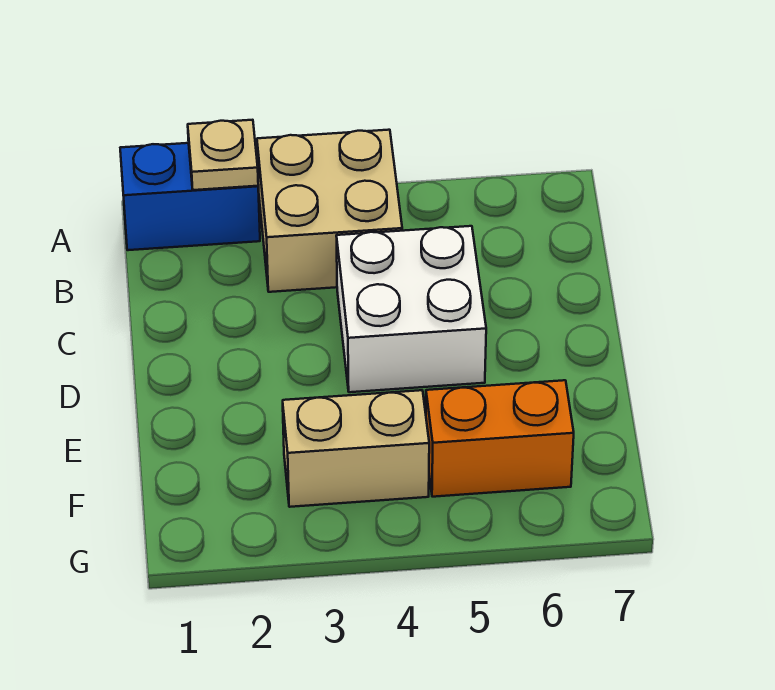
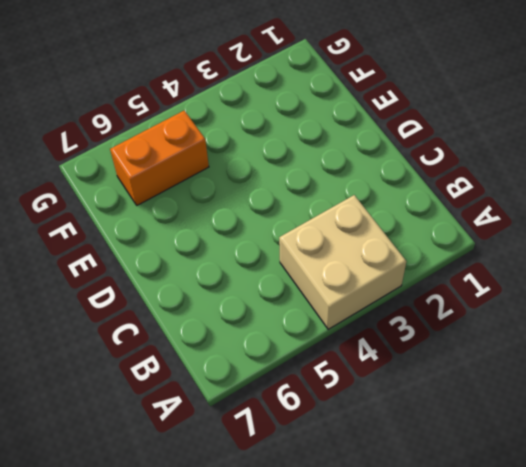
none -> blue brick A1:A2 level 1
none -> white brick C4:D5 level 1

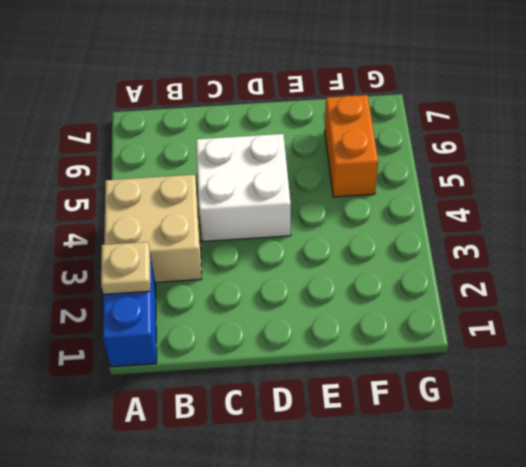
none -> tan brick F3:F4 level 1

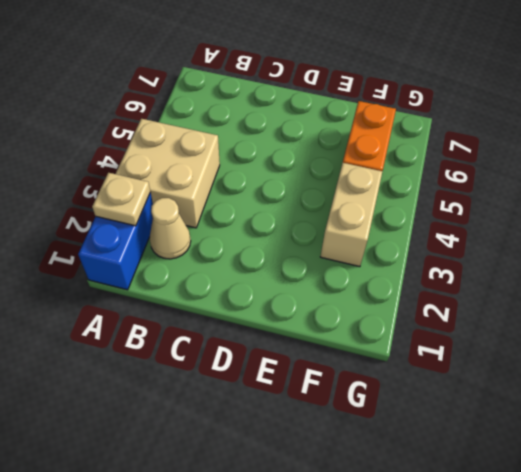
tan cone B2 level 1 -> none
none -> white brick C4:D5 level 1

